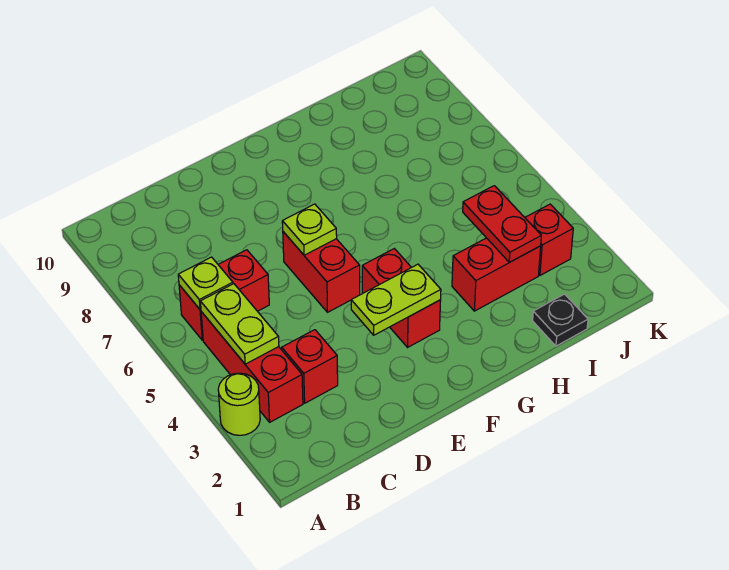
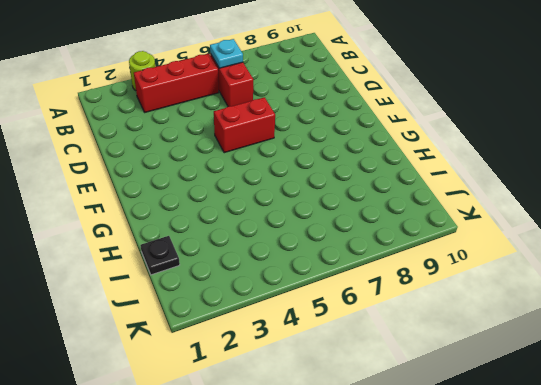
cyan plate B6 level 2 -> lime plate B6 level 2
none -> red brick C3 level 1
none -> red brick F3:F4 level 1
none -> red brick H3:I3 level 1

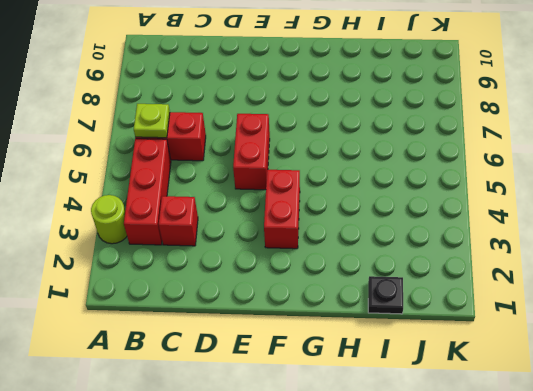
none -> red brick H3:I3 level 1
none -> red brick J3 level 1
none -> lime plate B4:B5 level 2

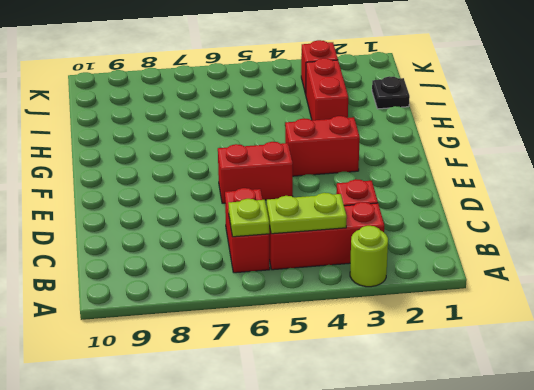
none -> lime plate E3:F3 level 2
none -> lime plate E6 level 2
none -> red plate I3:I4 level 2

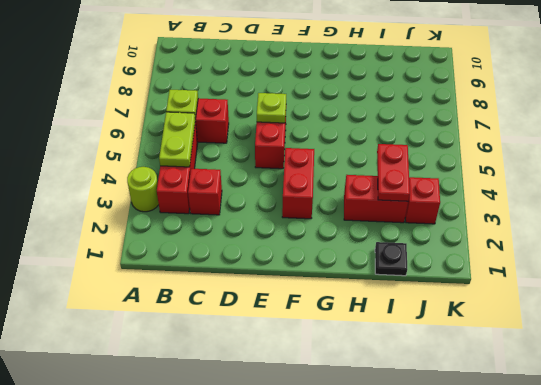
none -> lime plate E3:F3 level 2

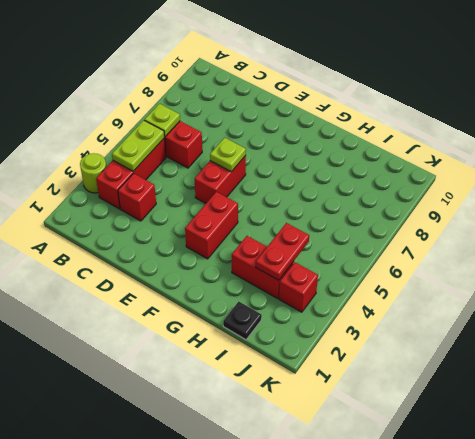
none -> lime plate E3:F3 level 2

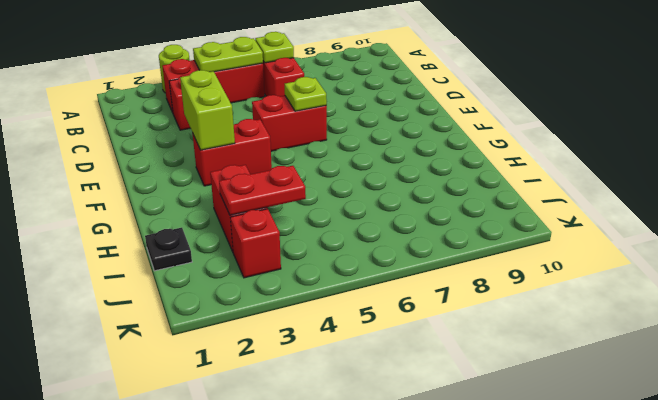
lime brick E3:F3 level 2 -> lime plate E3:F3 level 2

